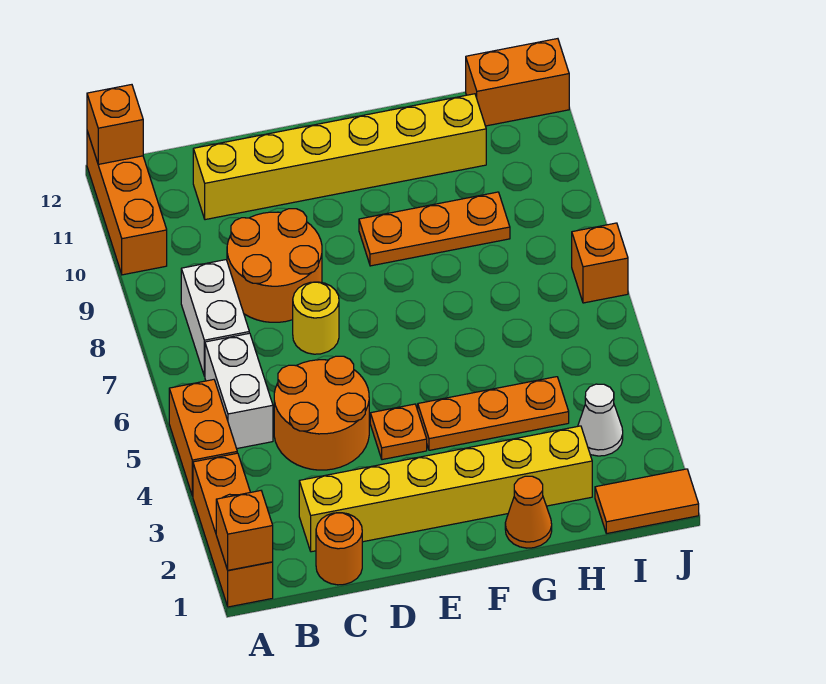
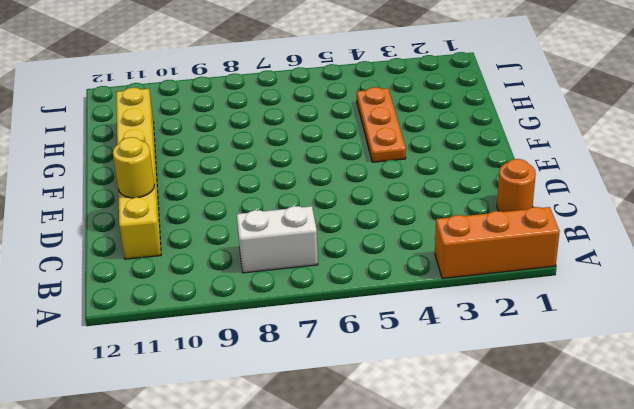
yellow round brick D11 level 2 -> yellow round brick D7 level 1
none -> orange brick A4:A5 level 1
none -> orange brick A10:A12 level 1
none -> white brick B5:B6 level 1

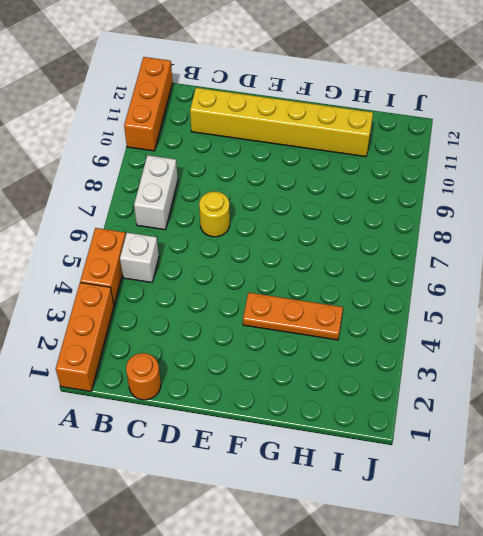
white brick B5 level 1 -> white brick B5:B6 level 1
none -> yellow brick C2:H2 level 1
none -> orange round brick C4:D5 level 1
none -> orange round brick C8:D9 level 1

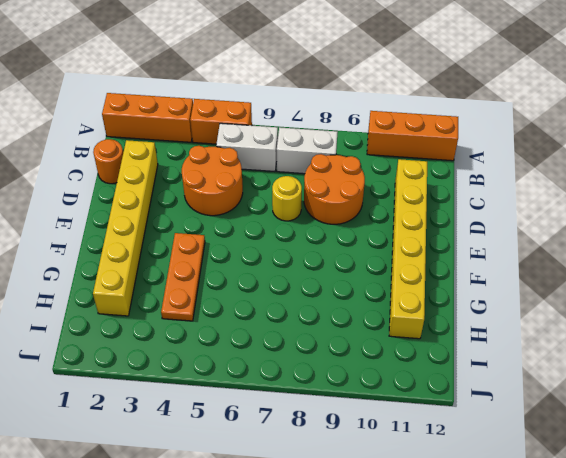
none -> orange plate E4 level 1
none -> orange plate F9:H9 level 1
none -> orange cone G1 level 1

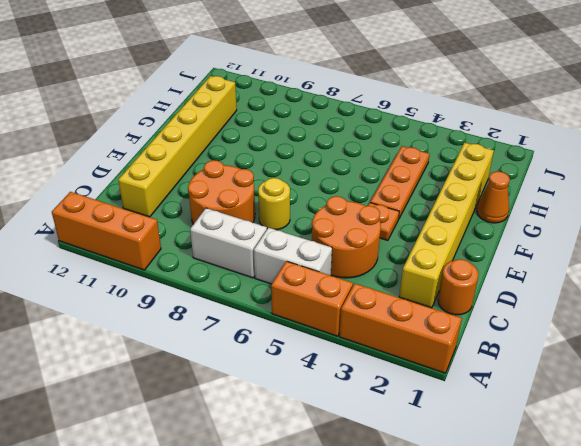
none -> orange plate F9:H9 level 1
none -> orange tile I1:J1 level 1
none -> white cone I3 level 1

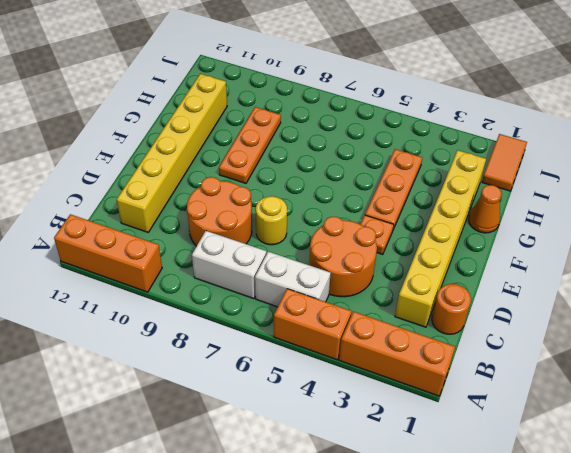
none -> white cone I3 level 1
none -> orange brick I12:J12 level 1
none -> orange brick J7 level 1

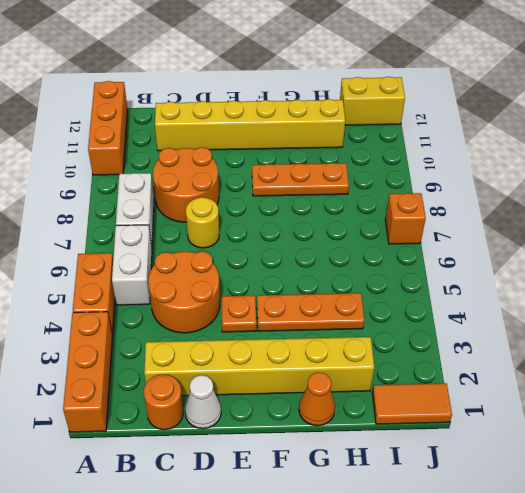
white cone D1 level 1 -> white cone I3 level 1
yellow brick I12:J12 level 1 -> orange brick I12:J12 level 1
none -> orange brick A1 level 2
none -> orange brick A12 level 2

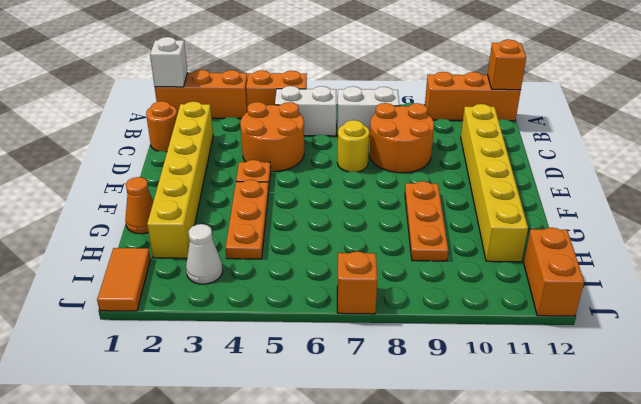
white brick A1 level 2 -> orange brick A1 level 2

